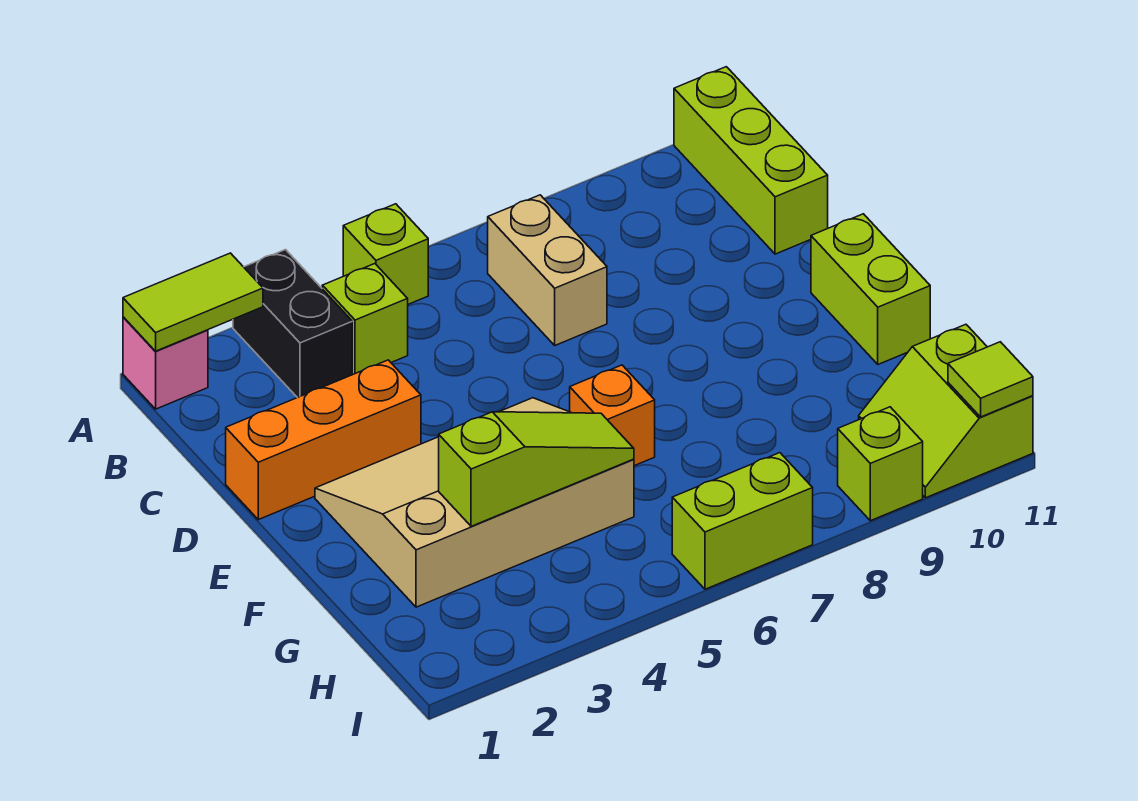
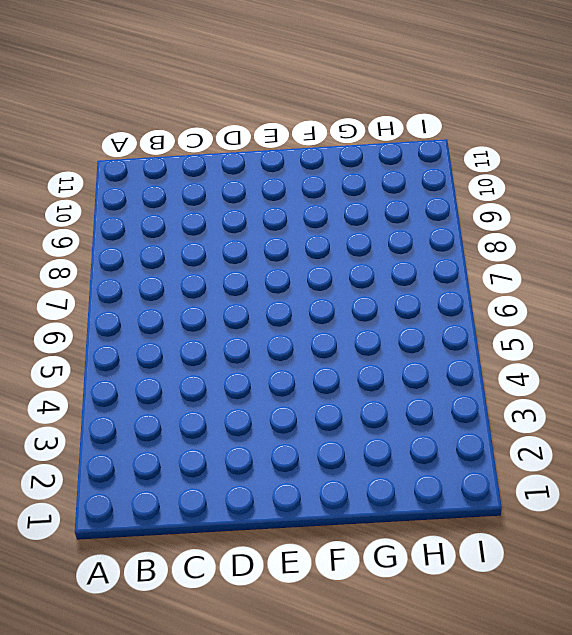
none -> pink brick A1 level 1
none -> black brick A3:B3 level 1
none -> lime brick A5 level 1

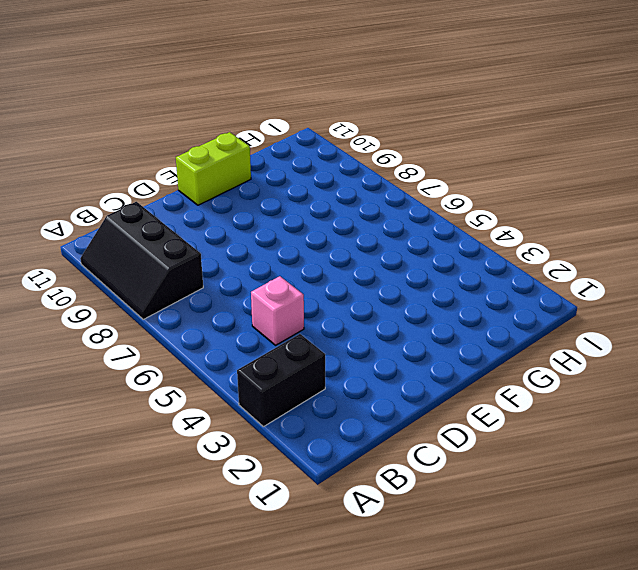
black slope A8:B10 level 1 top B -> none
pink brick C5 level 1 -> pink brick A1 level 1
none -> lime brick A5 level 1
none -> lime brick A11:C11 level 1
none -> lime brick B4 level 1

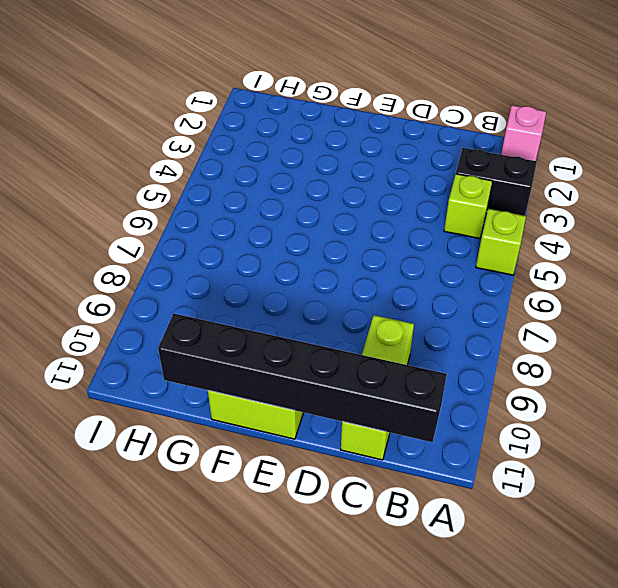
black brick B11:G11 level 2 -> none
lime brick C9:C11 level 1 -> lime brick A11:C11 level 1
none -> tan brick B7:C7 level 1
none -> orange brick D1:D3 level 1
none -> tan slope E2:G5 level 1 top G

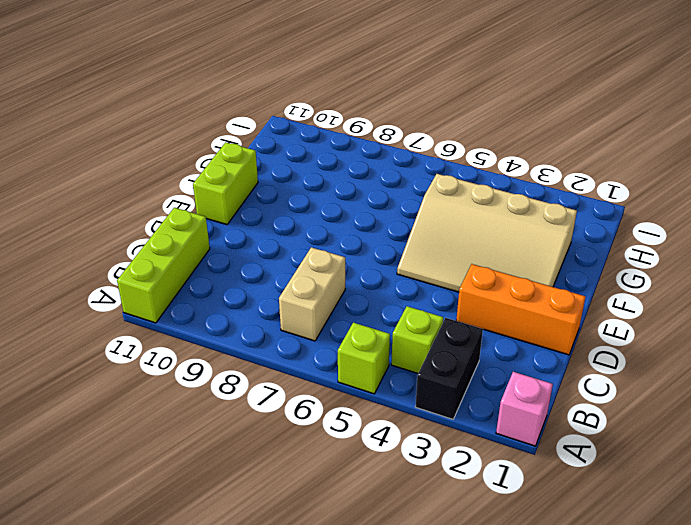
none -> orange brick F6 level 1
none -> lime slope H10:I11 level 1 top 11
none -> lime brick I6:I7 level 1

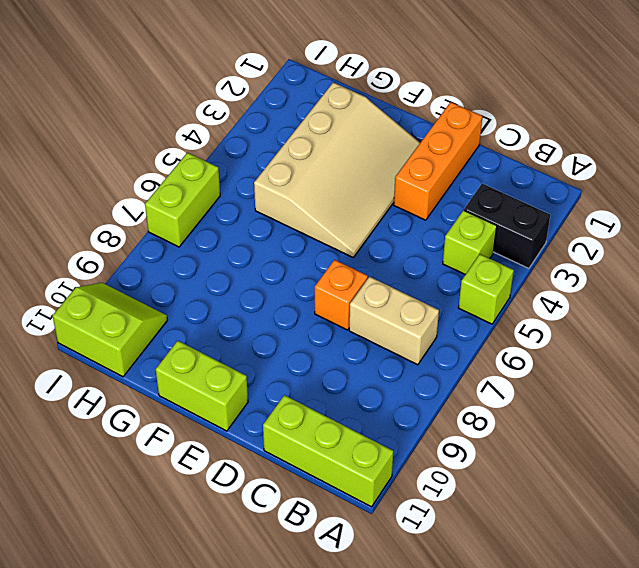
orange brick D7 level 1 -> orange brick F6 level 1
none -> pink brick A1 level 1
none -> lime brick I9 level 1
none -> lime tile A1:A2 level 2

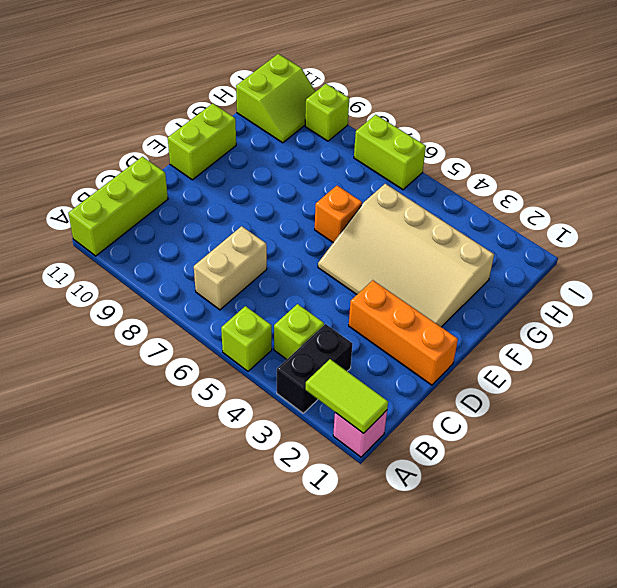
none -> lime slope G3:G5 level 2 top 3
none -> lime tile I11 level 2

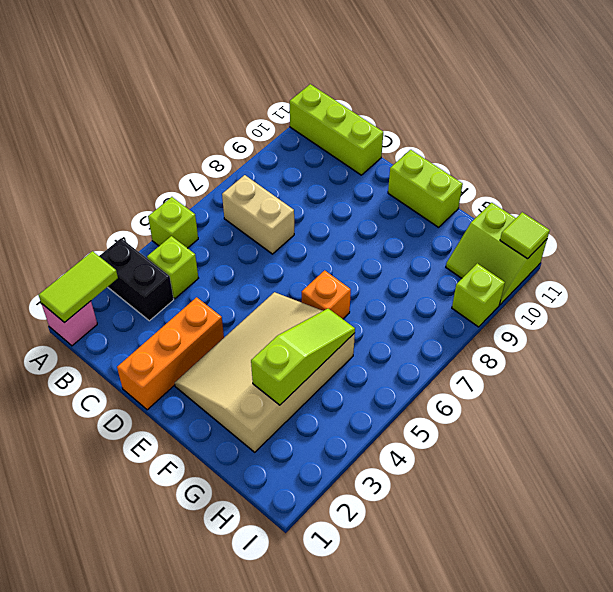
none -> lime brick I6:I7 level 1

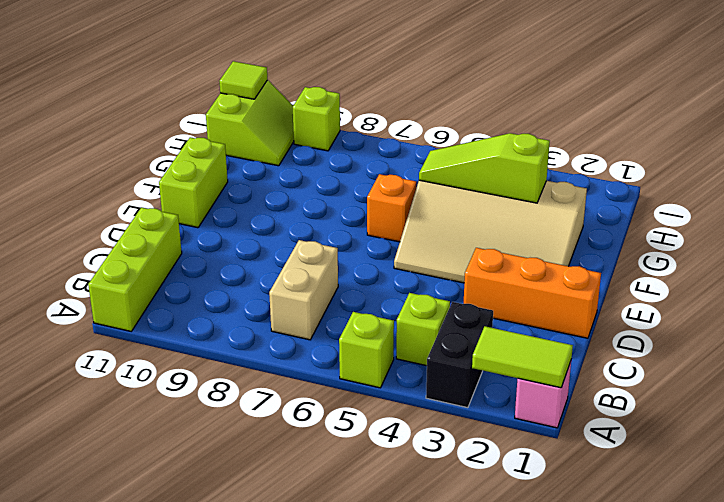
none -> lime brick I6:I7 level 1

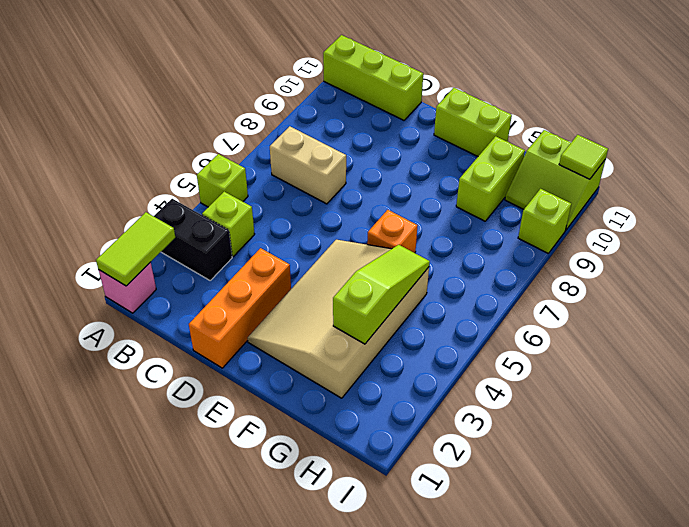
lime brick G9:G10 level 1 -> lime brick I6:I7 level 1

